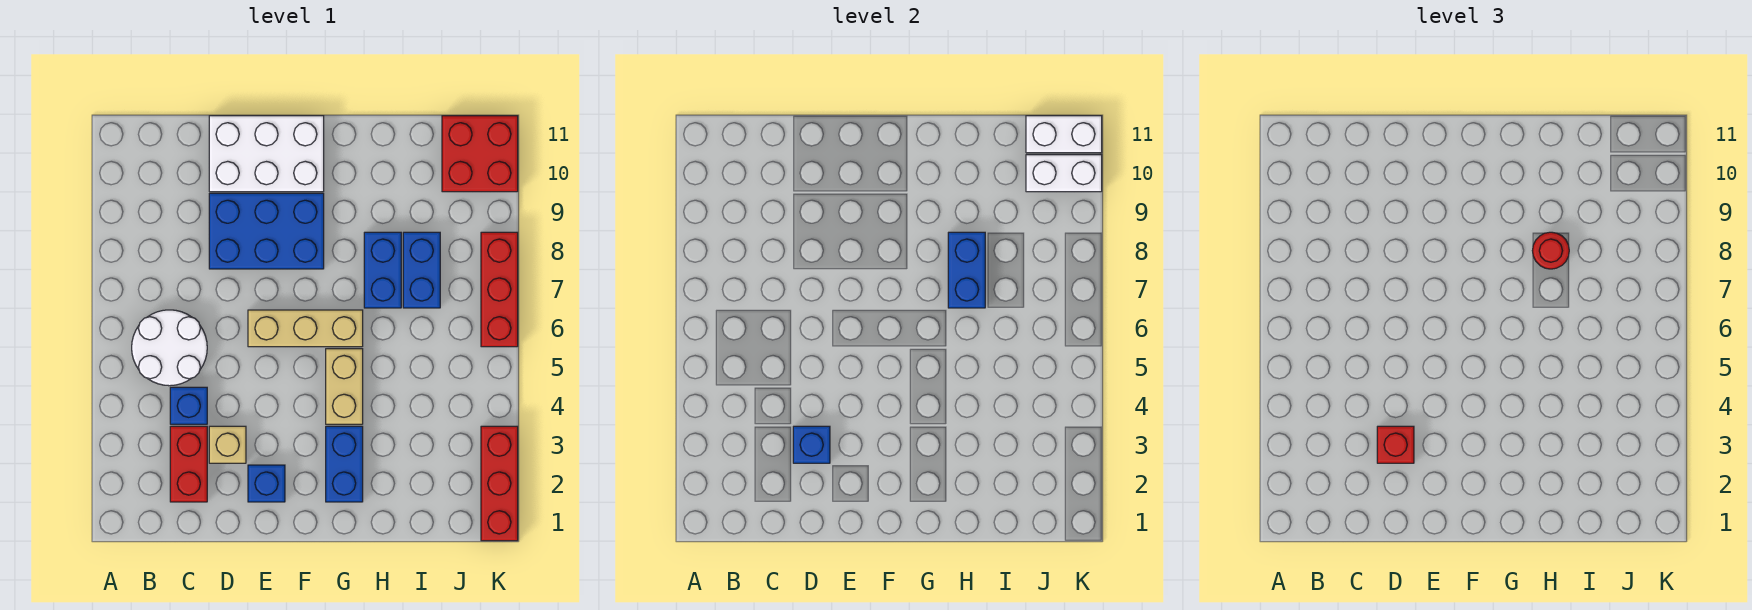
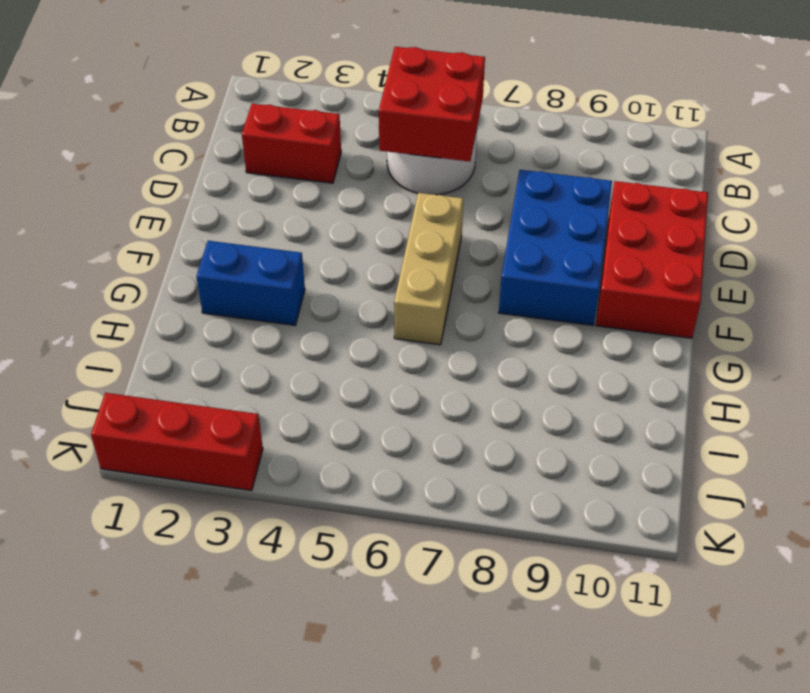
red brick B5:C6 level 2 -> red brick J10:K11 level 1
red brick D10:F11 level 1 -> white brick D10:F11 level 1
none -> blue brick C4 level 1
none -> tan brick D3 level 1
none -> blue brick E2 level 1

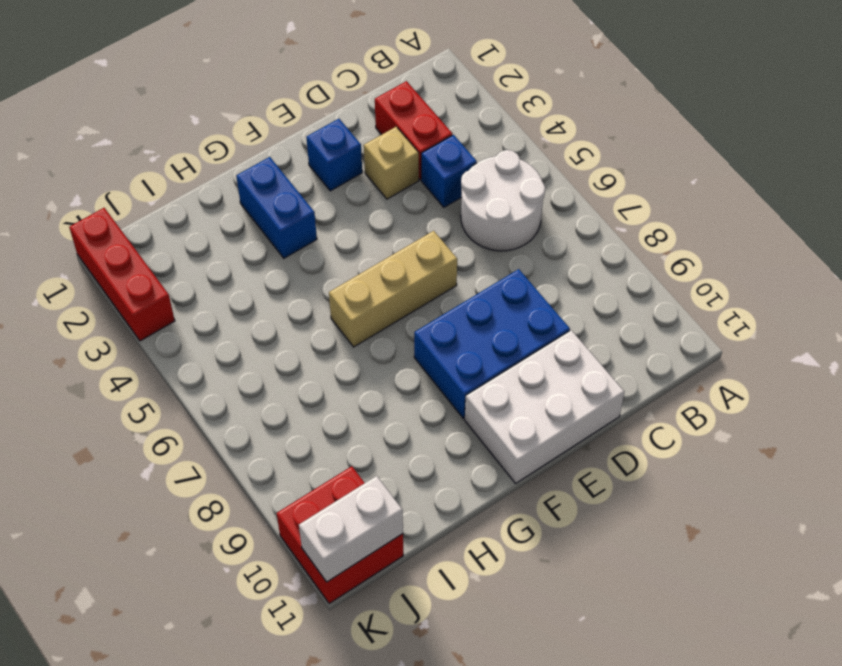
none -> tan brick G4:G5 level 1
none -> blue brick H7:H8 level 1
none -> blue brick I7:I8 level 1

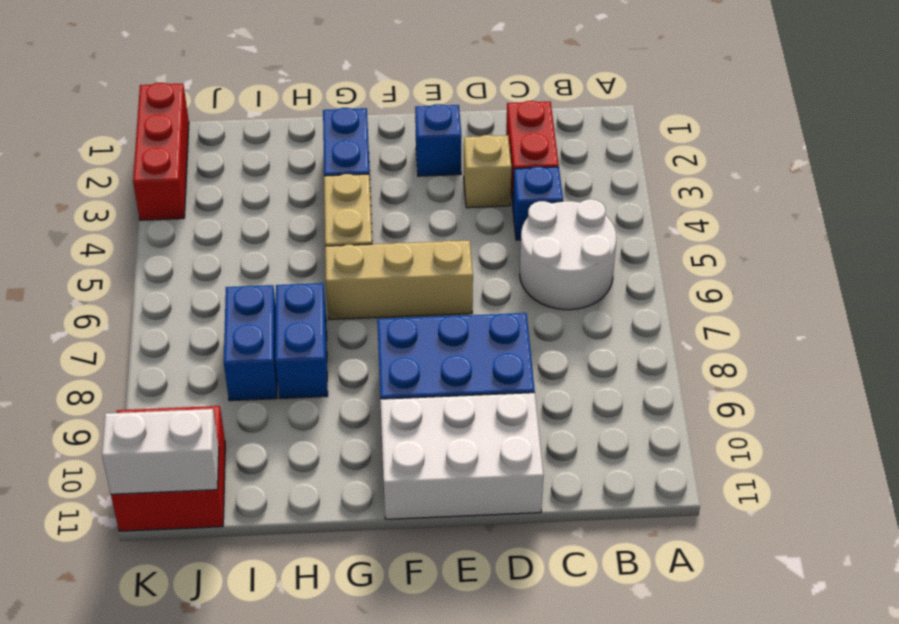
none -> red brick K6:K8 level 1
none -> blue brick D3 level 2
none -> blue brick H7:H8 level 2

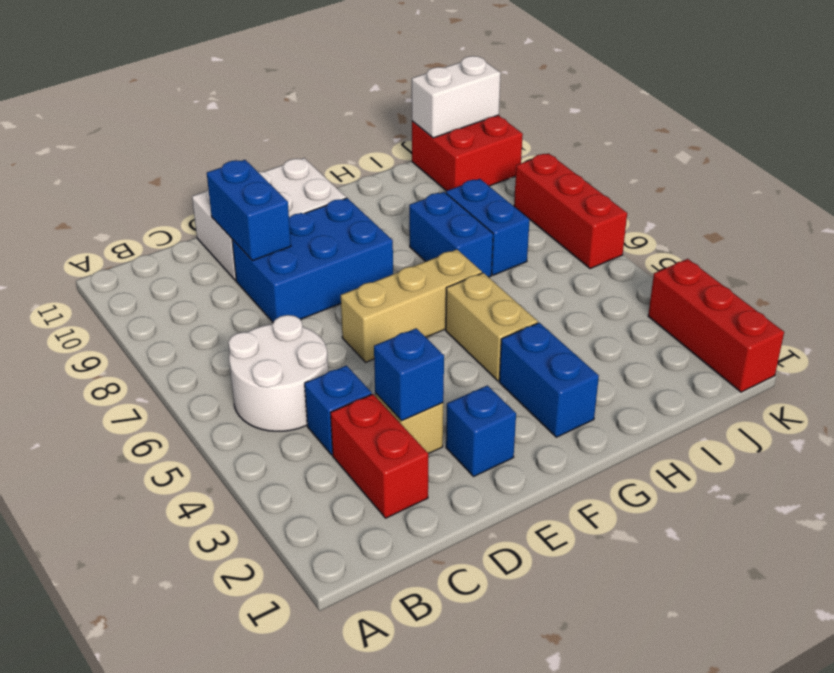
blue brick D9:D10 level 2 -> blue brick H7:H8 level 2
none -> white brick J10:K10 level 2
none -> red brick D3 level 3
none -> red round brick H8 level 3

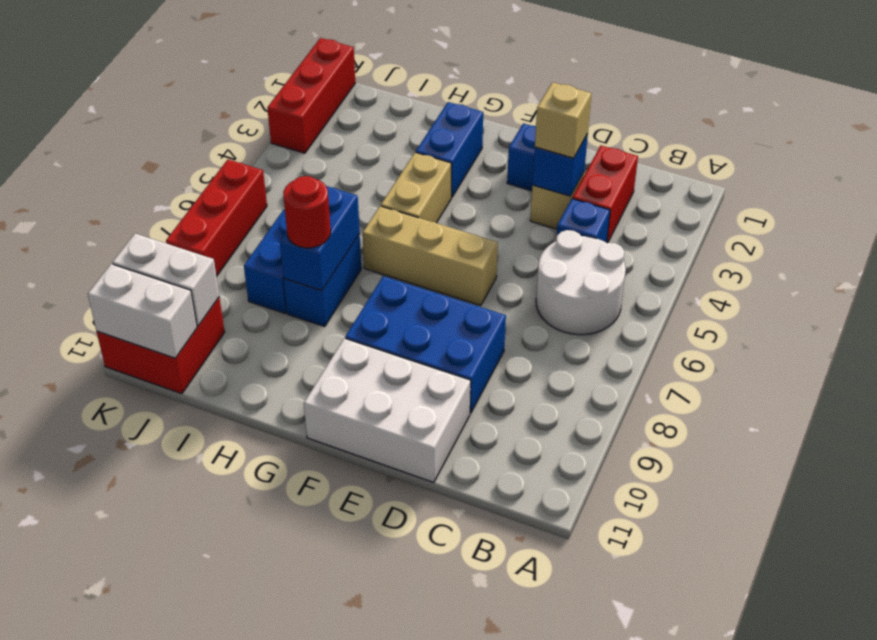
tan brick D3 level 3 -> red brick D3 level 3

